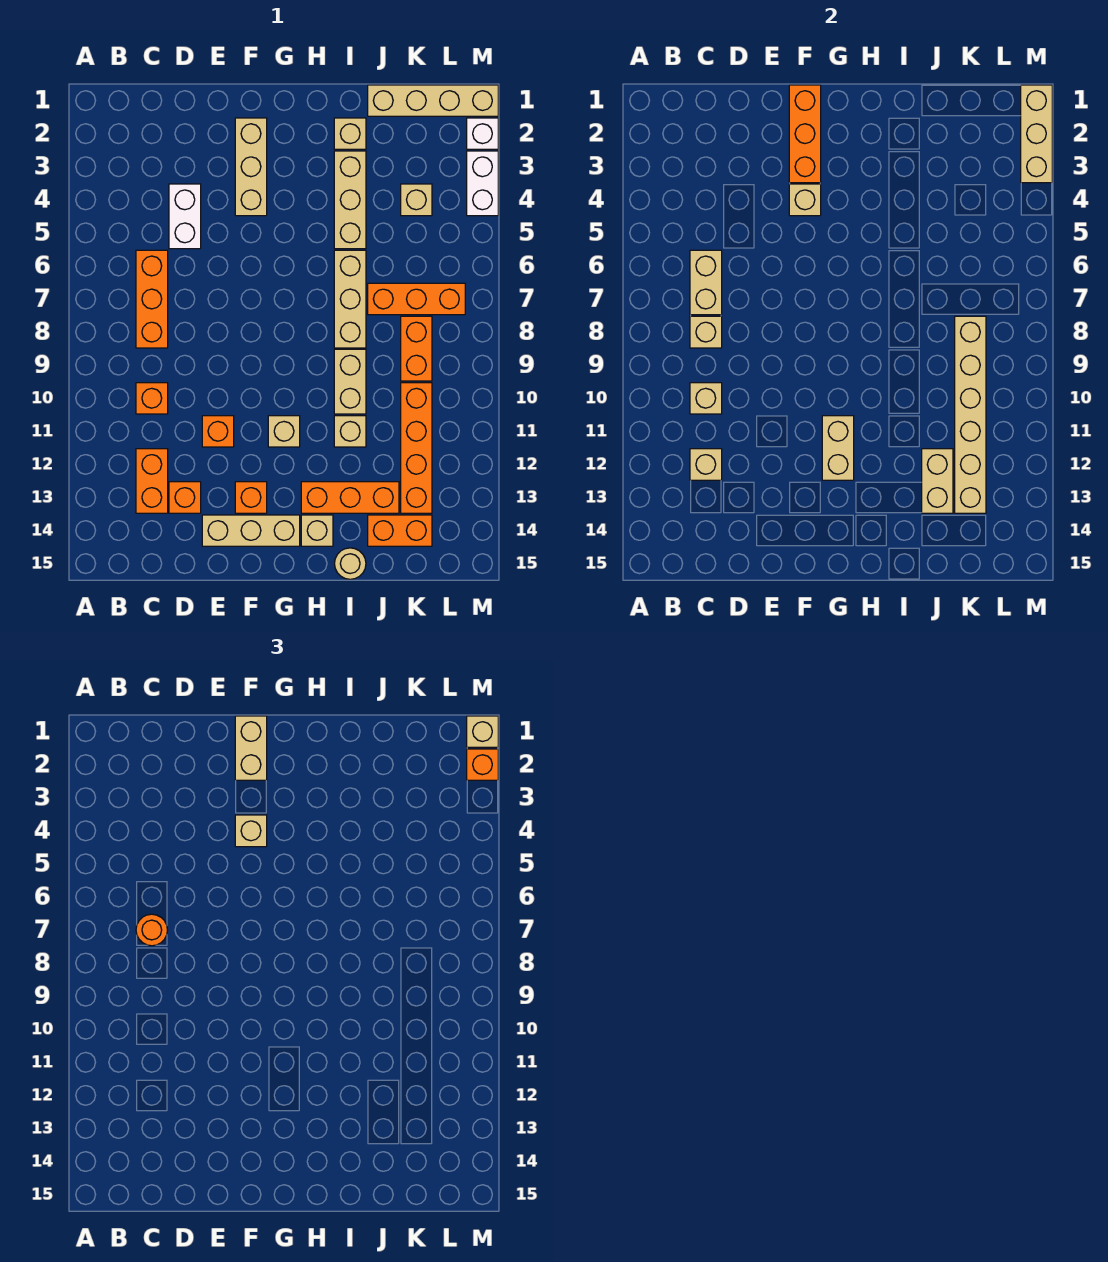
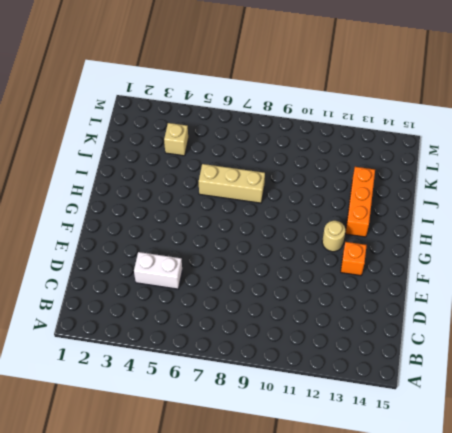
tan round brick G12 level 1 -> tan round brick I15 level 1
none -> orange brick C6:C8 level 1
none -> orange brick C10 level 1
none -> orange brick C12:C13 level 1
none -> orange brick D13 level 1

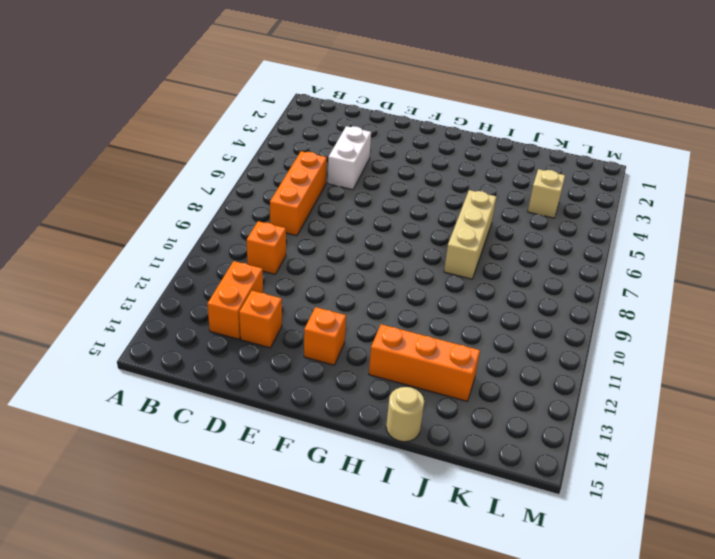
none -> orange brick E11 level 1
none -> tan brick E14:G14 level 1
none -> tan brick F2:F4 level 1
none -> tan brick G11 level 1

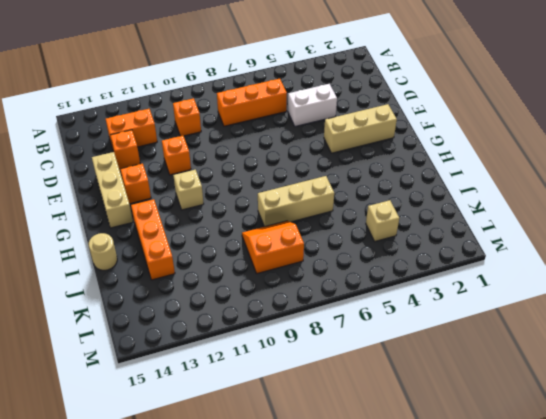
orange slope J8:K9 level 1 top K -> orange brick K8:K9 level 1
none -> tan brick H14 level 1
none -> tan brick I2 level 1
none -> tan brick I3:I5 level 1
none -> tan brick I9:I10 level 1

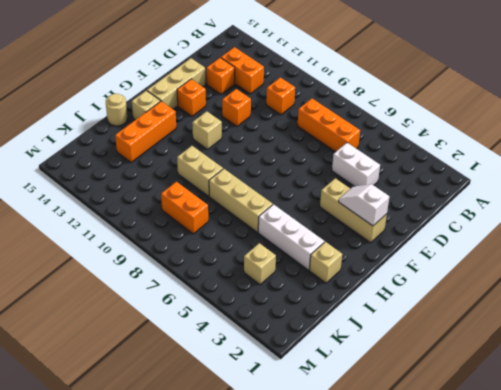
white slope F2:F3 level 2 top 2 -> orange brick F1:F3 level 2
white brick I3:I5 level 1 -> tan brick I3:I5 level 1
none -> tan brick I11 level 1
none -> tan brick J1:M1 level 1
none -> orange brick J7:L7 level 1
none -> orange brick J14:K14 level 1

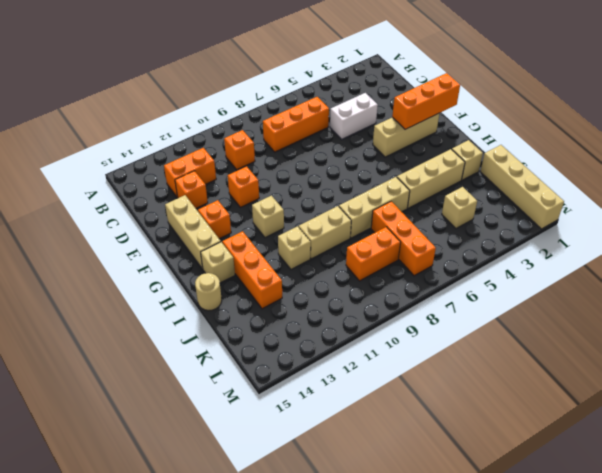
none -> orange brick J14:K14 level 1
none -> orange brick K10:K13 level 1
none -> white brick M2 level 1
none -> white brick M3:M4 level 1

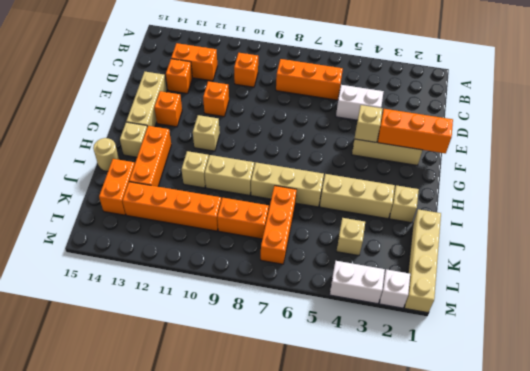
none -> tan brick C6:C7 level 2
none -> tan brick C8 level 2
none -> tan brick C10 level 2
none -> tan brick C12 level 2

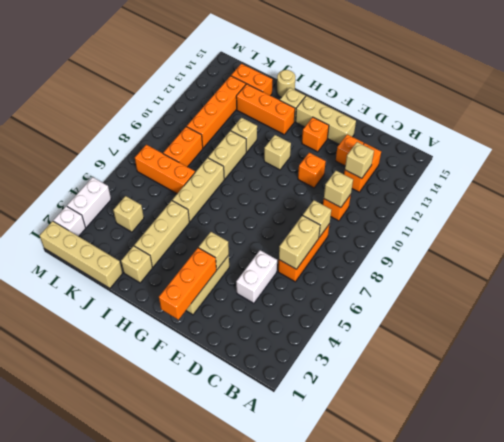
none -> tan brick G11:G12 level 2
none -> tan brick J12:J13 level 2
none -> tan brick K8:K13 level 2
none -> tan brick M1:M3 level 2

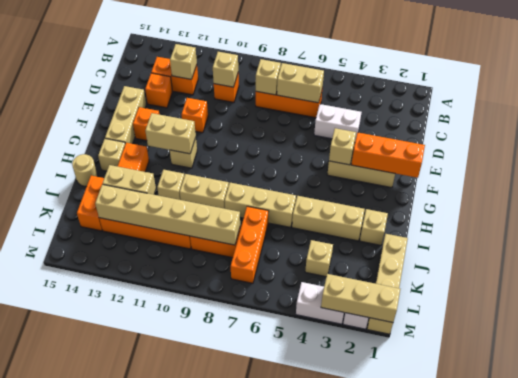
none -> orange round brick C7 level 3
none -> tan brick F1:F2 level 3
none -> tan brick F4 level 3
none -> tan brick M1 level 3

